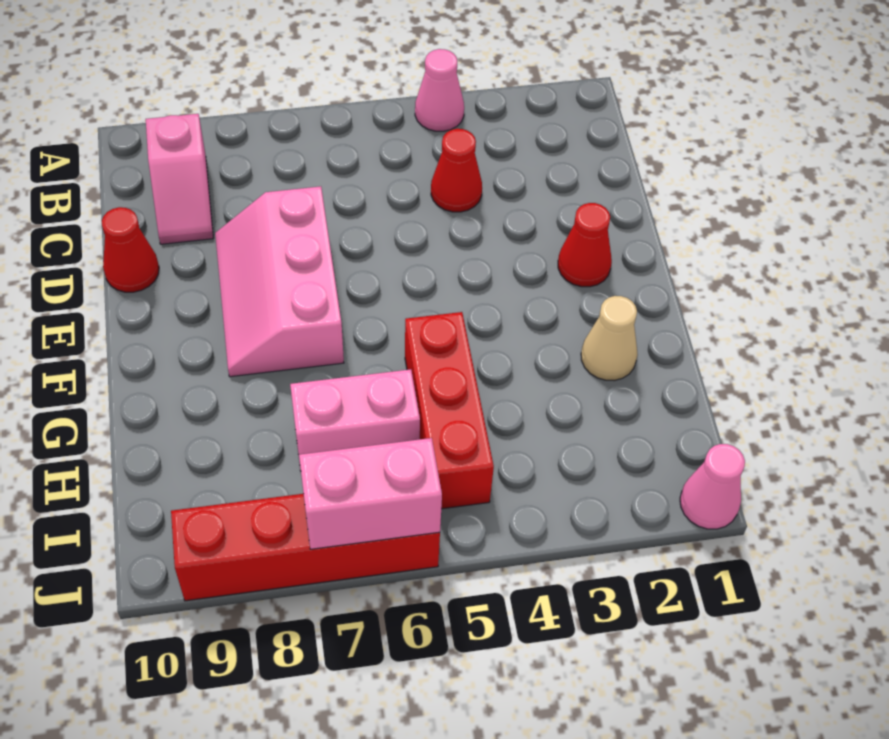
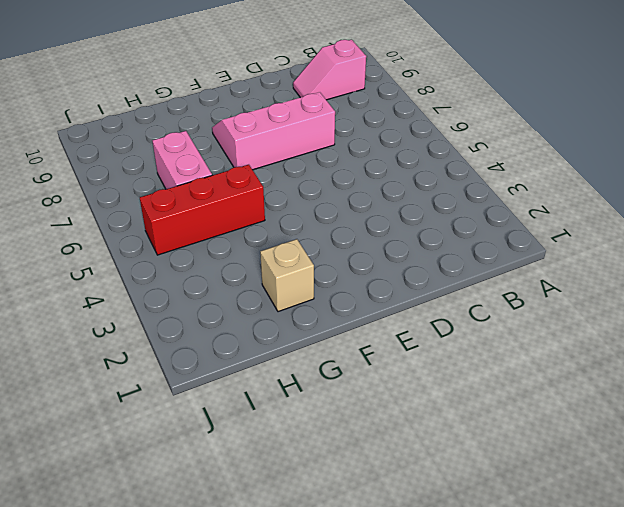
tan brick G2 level 1 -> tan cone G2 level 1
none -> pink cone A4 level 1
none -> red cone C4 level 1
none -> red cone D10 level 1

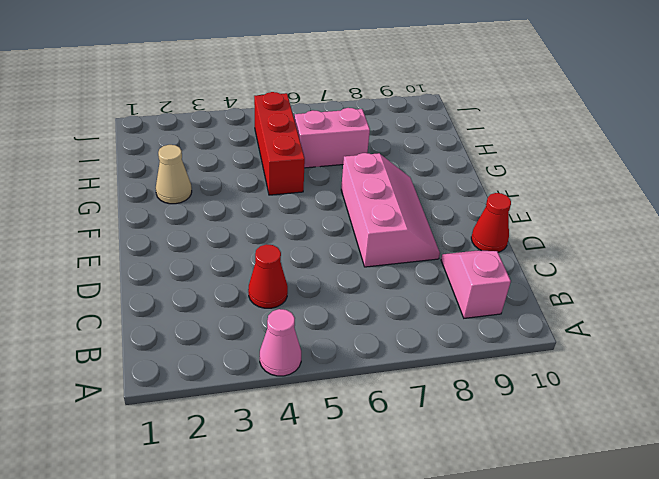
none -> red cone E2 level 1
none -> pink cone J1 level 1
none -> red brick J6:J9 level 1

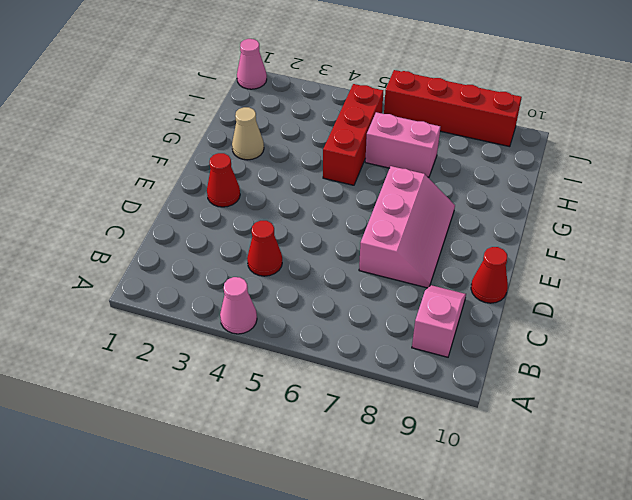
none -> pink brick J6:J7 level 2

